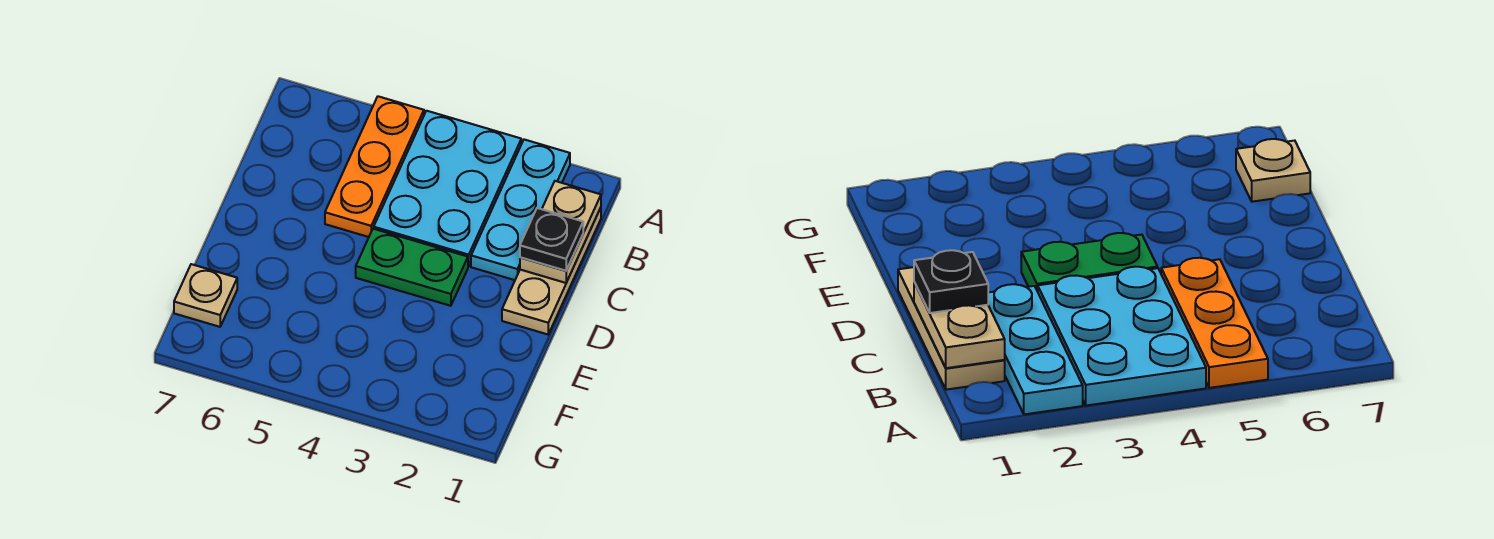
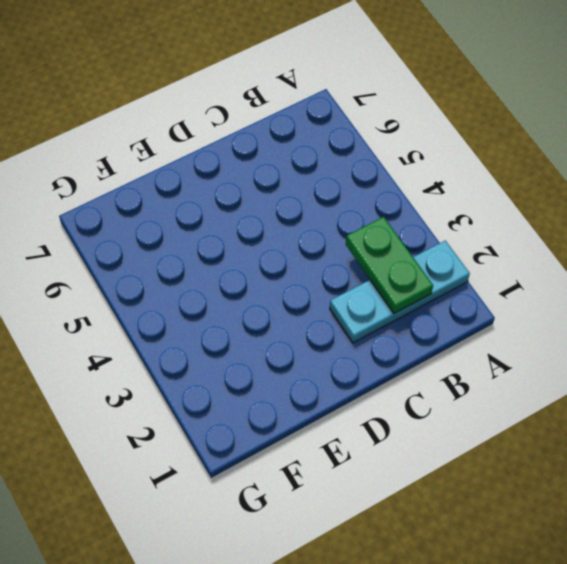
green plate B2:B3 level 2 -> green plate D3:D4 level 1
none -> cyan plate A3:C4 level 1
none -> orange plate A5:C5 level 1

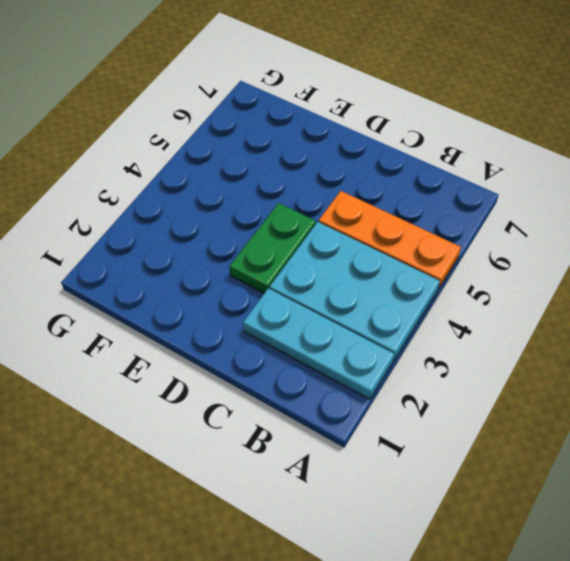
none -> tan plate B1:D1 level 1
none -> tan plate F7 level 1

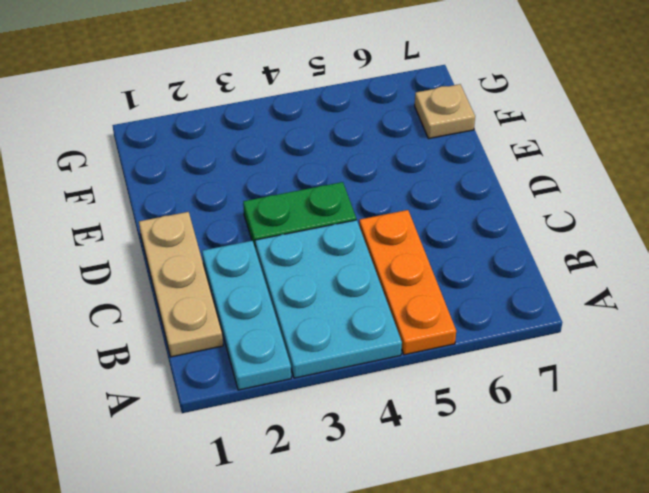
none -> tan plate B1:C1 level 2
none -> black plate C1 level 3

